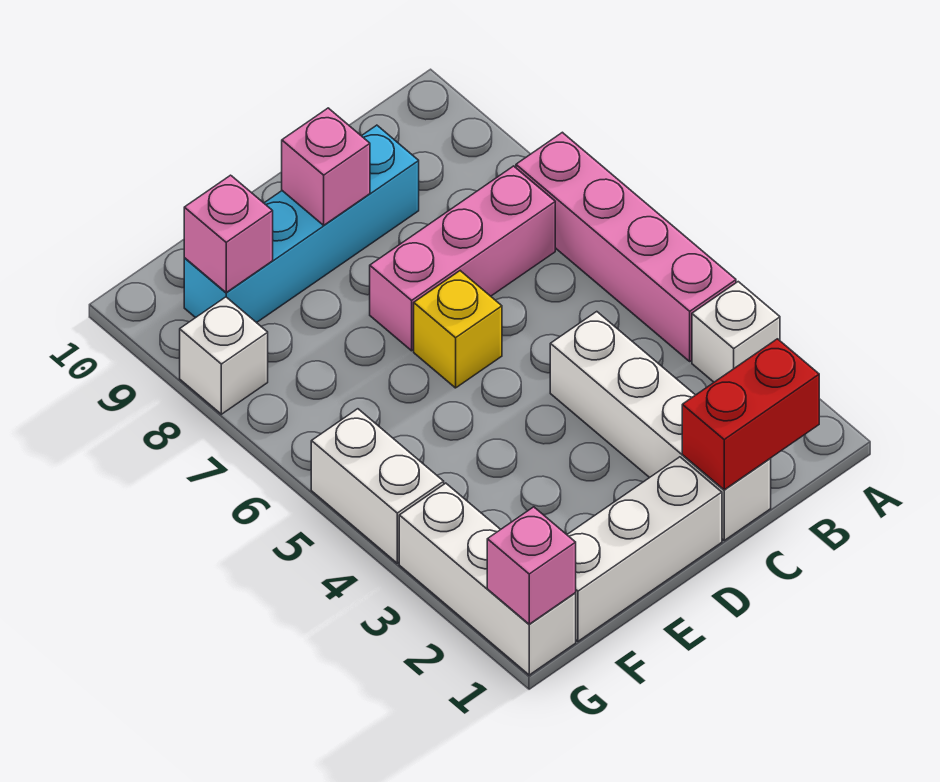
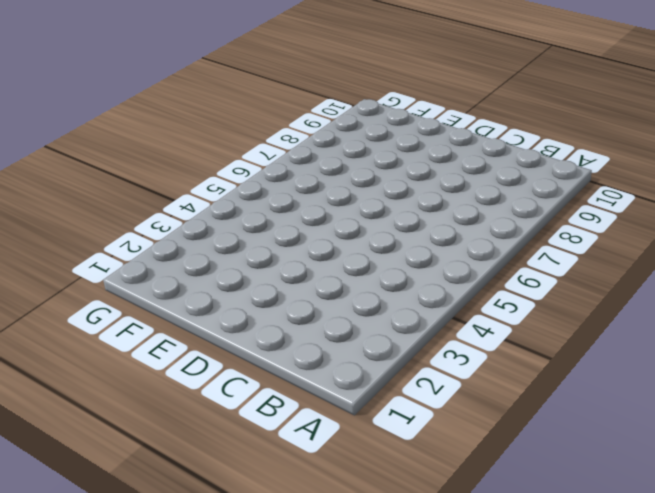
none -> white brick A3 level 1
none -> pink brick A4:A7 level 1
none -> pink brick B7:D7 level 1

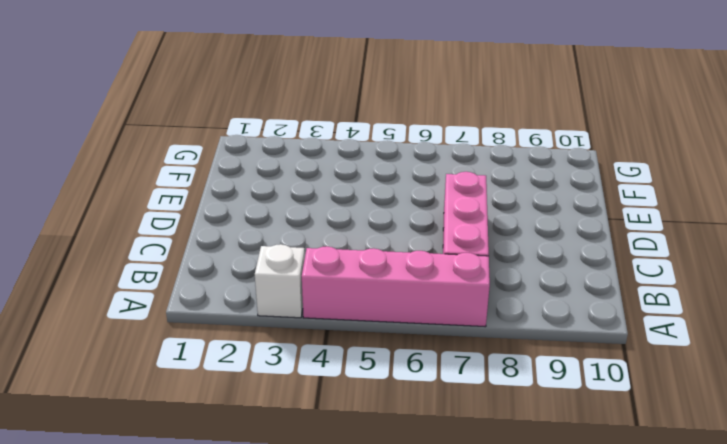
none -> white brick C1:C4 level 1
none -> cyan brick C9:F9 level 1
none -> white brick D1:F1 level 1

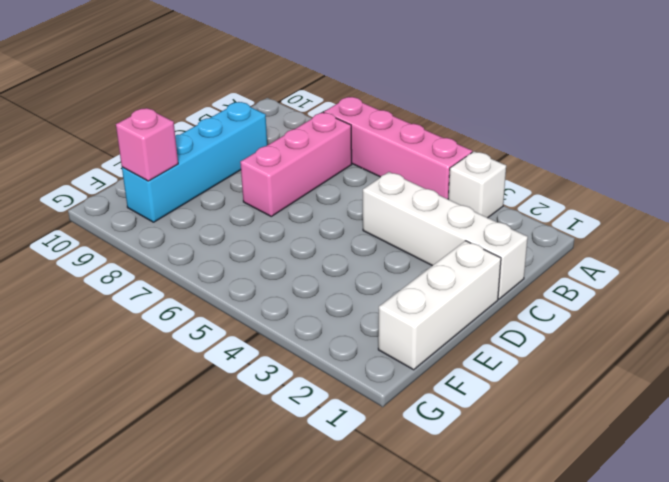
none -> yellow brick D6 level 1
none -> white brick G1:G3 level 1
none -> white brick G4:G5 level 1

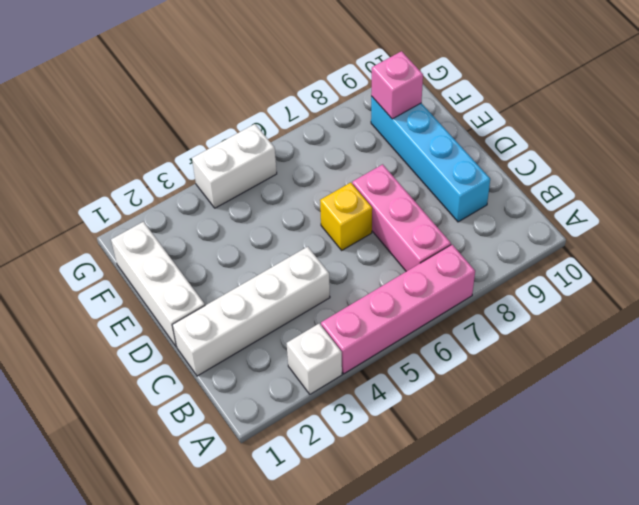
none -> white brick G1:G3 level 1
none -> white brick G8 level 1
none -> red brick B1:C1 level 2

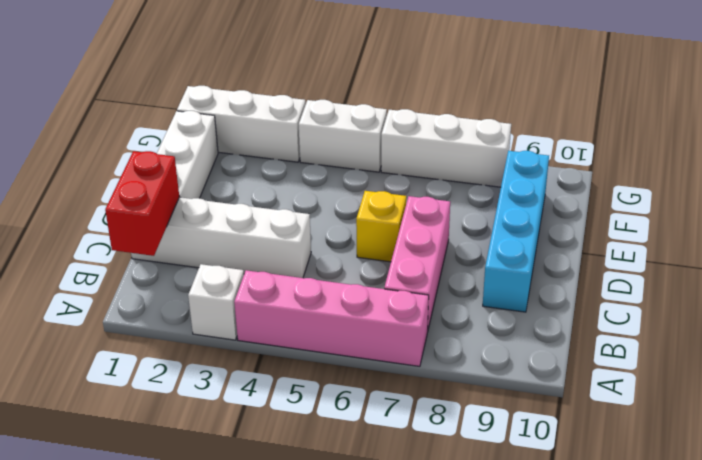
white brick G6:G8 level 1 -> white brick G8 level 1
none -> pink brick D9 level 2
none -> pink brick F9 level 2
none -> pink brick G1 level 2

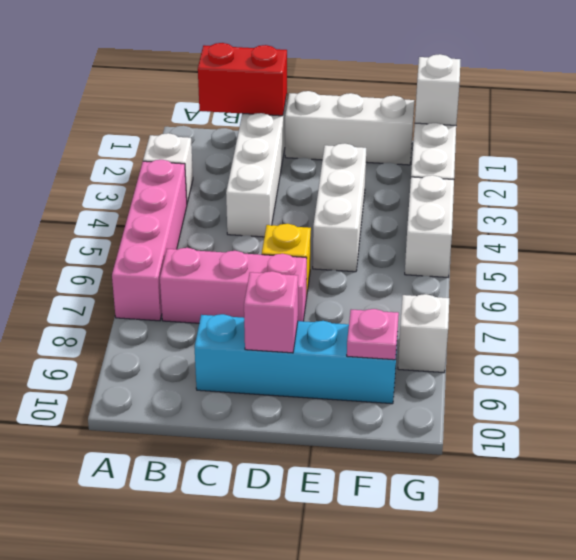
white brick E3:E5 level 1 -> none
pink plate F9 level 2 -> pink brick F9 level 2
white brick G1 level 2 -> pink brick G1 level 2

